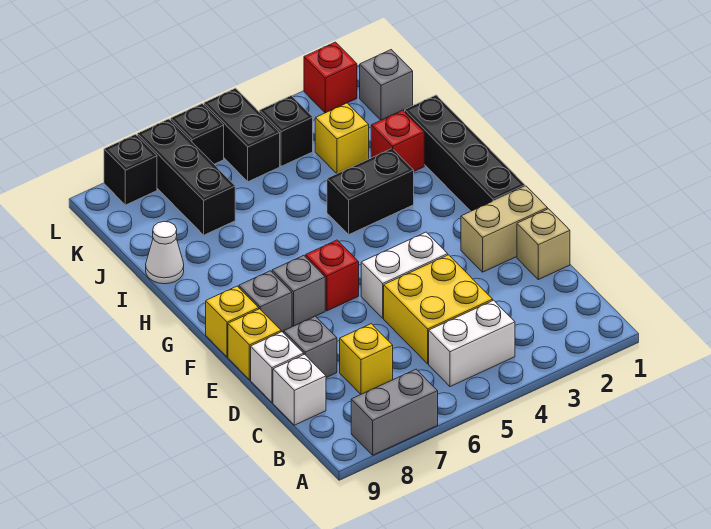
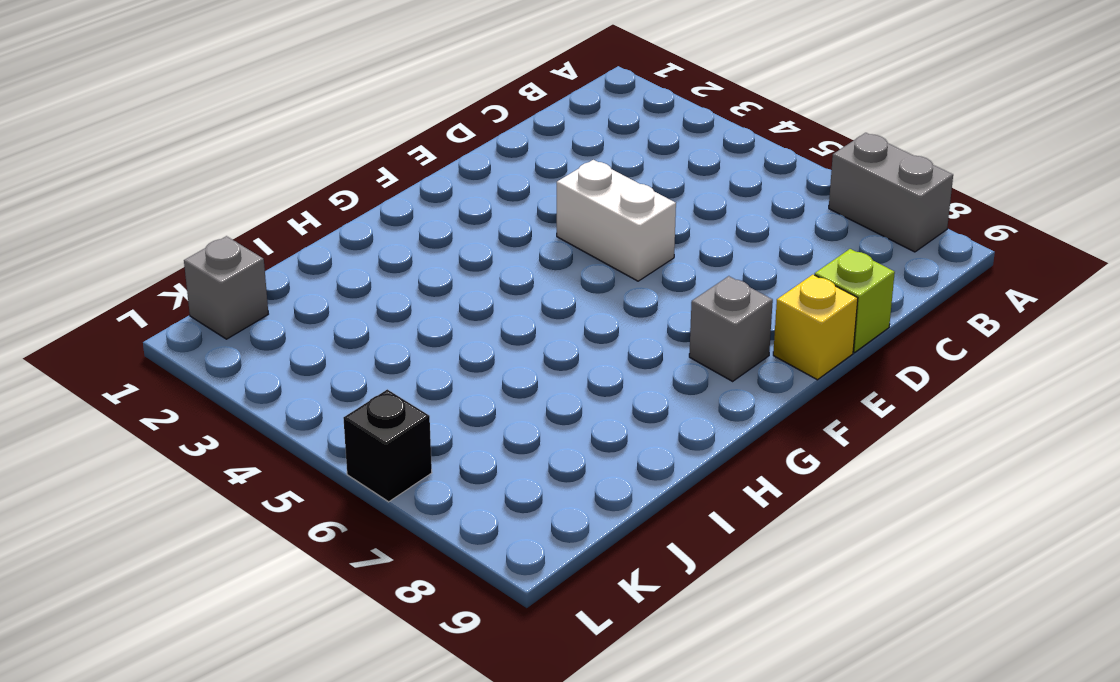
lime brick D9 level 1 -> white brick D9 level 1
none -> white brick B4:B5 level 1
none -> yellow brick C4:D5 level 1
none -> yellow brick C7 level 1

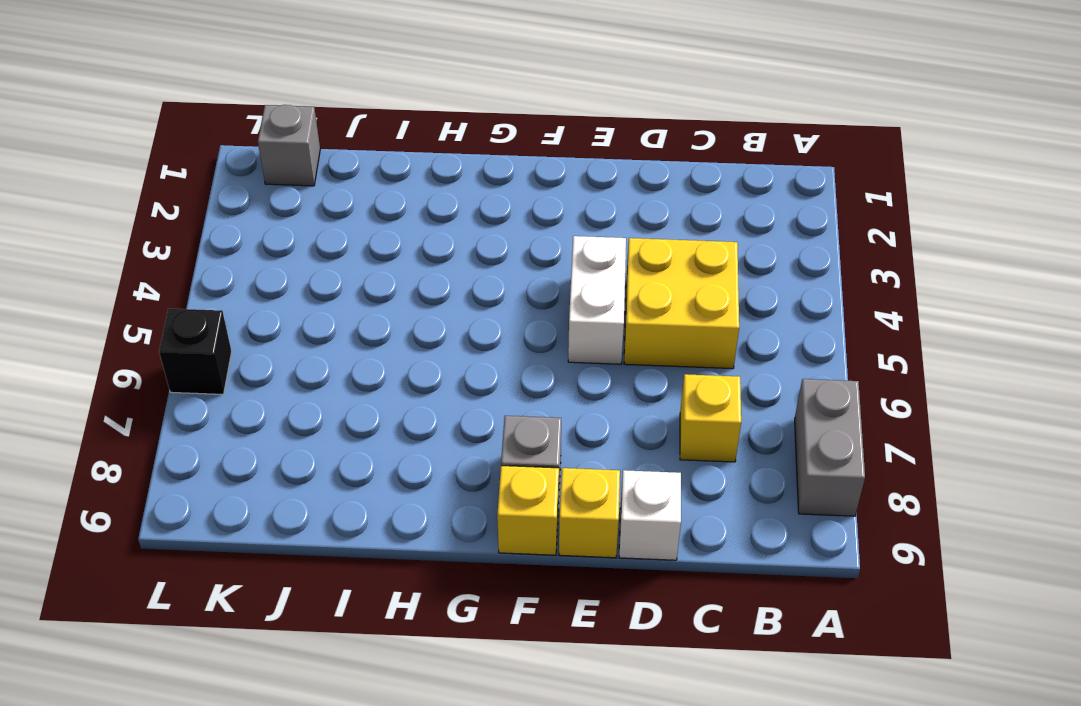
none -> white brick B4:B5 level 1
none -> white brick C9 level 1
none -> tan brick D1 level 1

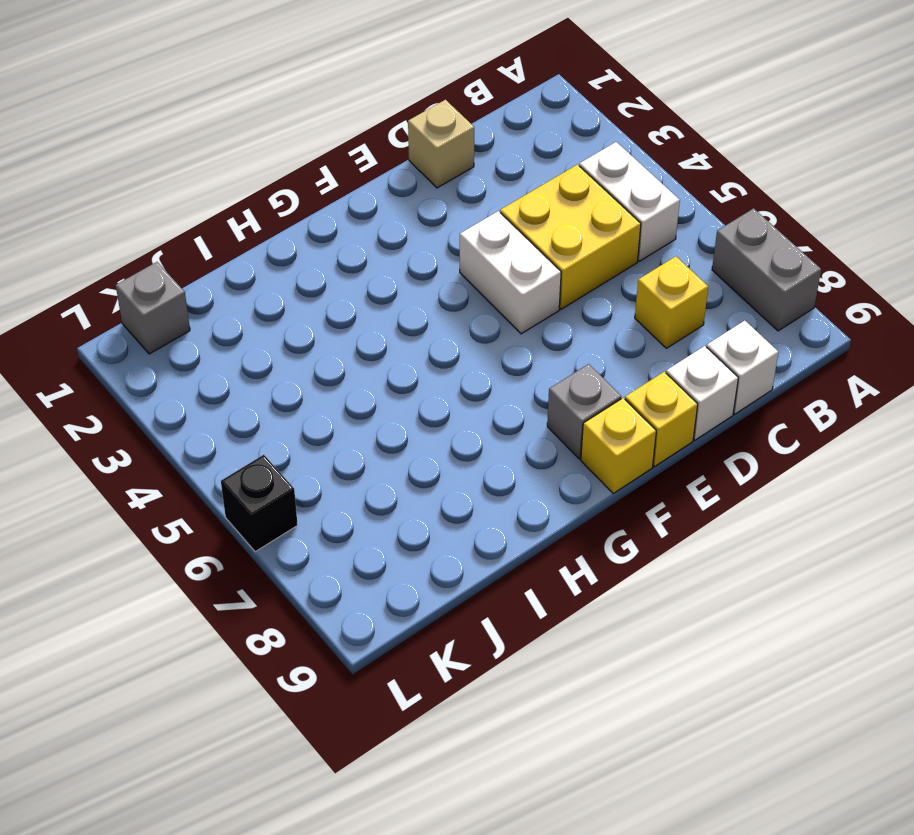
none -> grey brick D8 level 1
none -> tan brick E1:E2 level 1
none -> black brick F1:I1 level 1

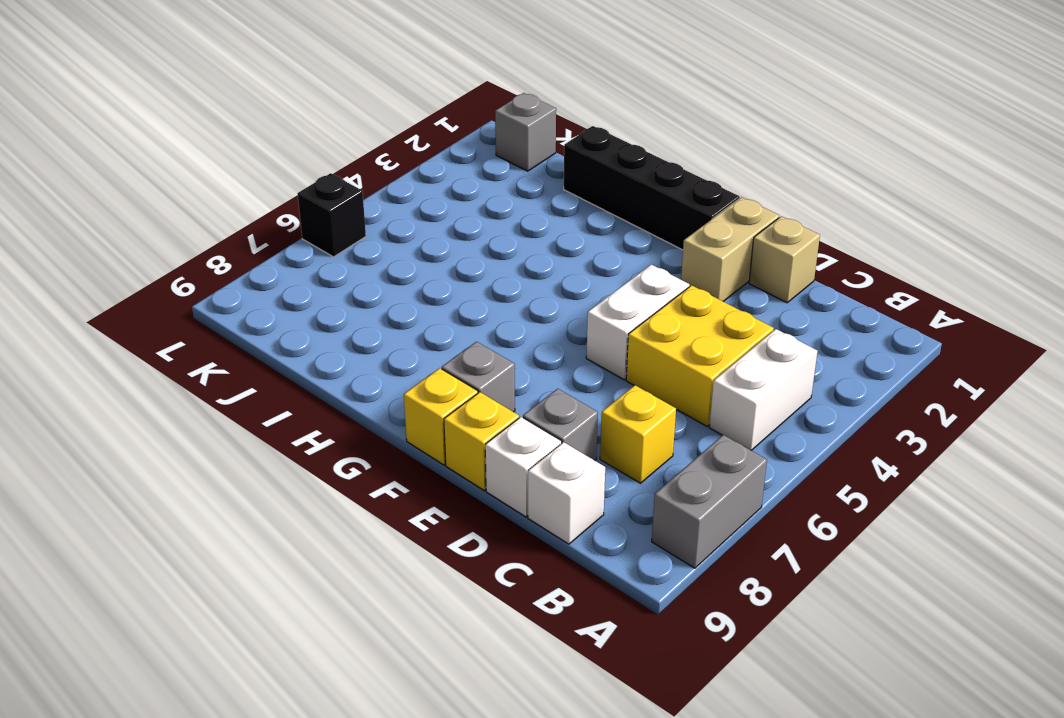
none -> red brick F6 level 1
none -> grey brick F7 level 1
none -> black brick H3:H4 level 1

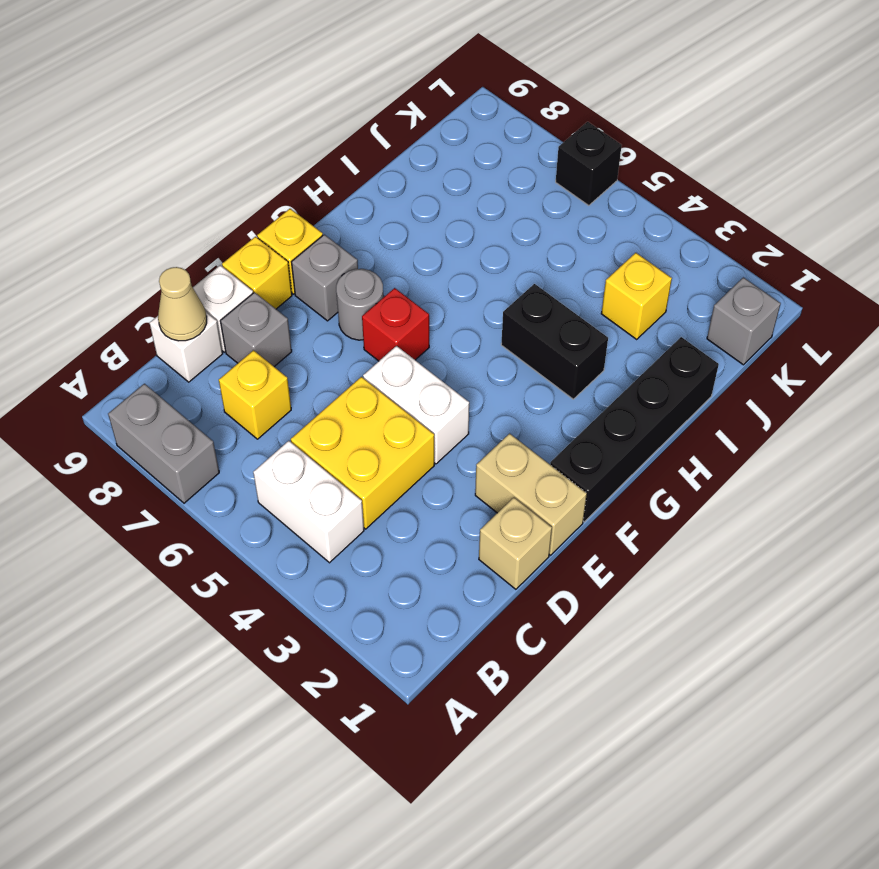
tan cone C9 level 2 -> none
grey round brick F7 level 1 -> grey brick F7 level 1
none -> red brick I2 level 1
none -> white cone I9 level 1
none -> black brick J7:L7 level 1

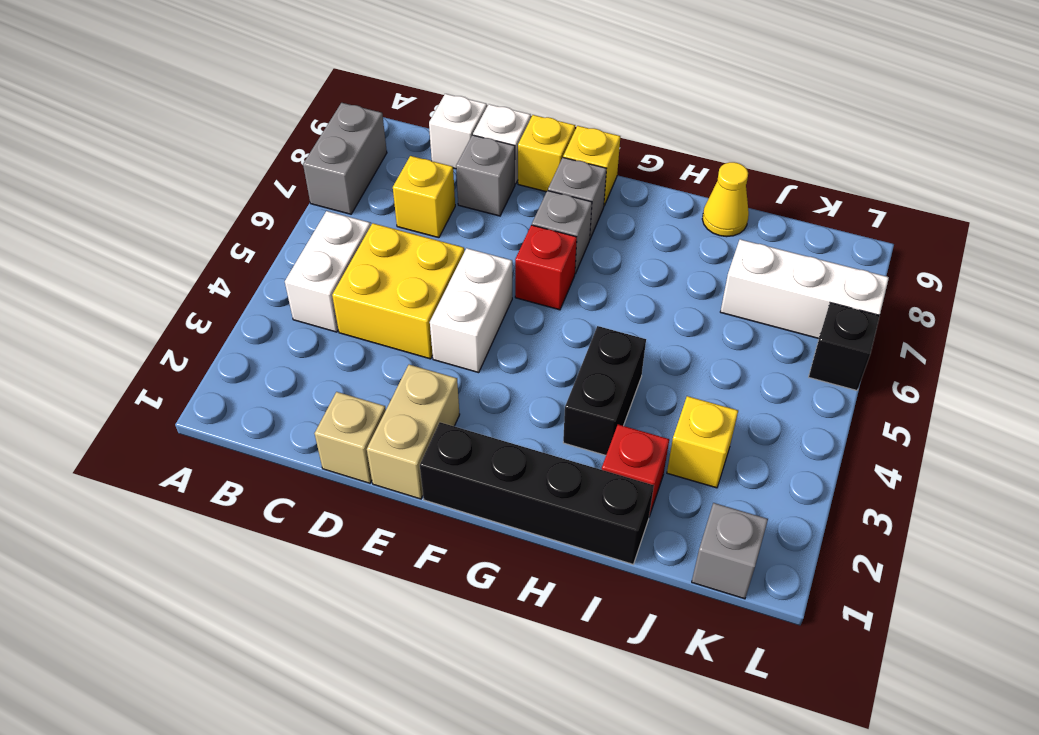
yellow cone I9 level 1 -> white cone I9 level 1
white brick J7:L7 level 1 -> black brick J7:L7 level 1
none -> black brick K4 level 1
none -> black brick K5:L5 level 1
none -> red brick L2 level 1

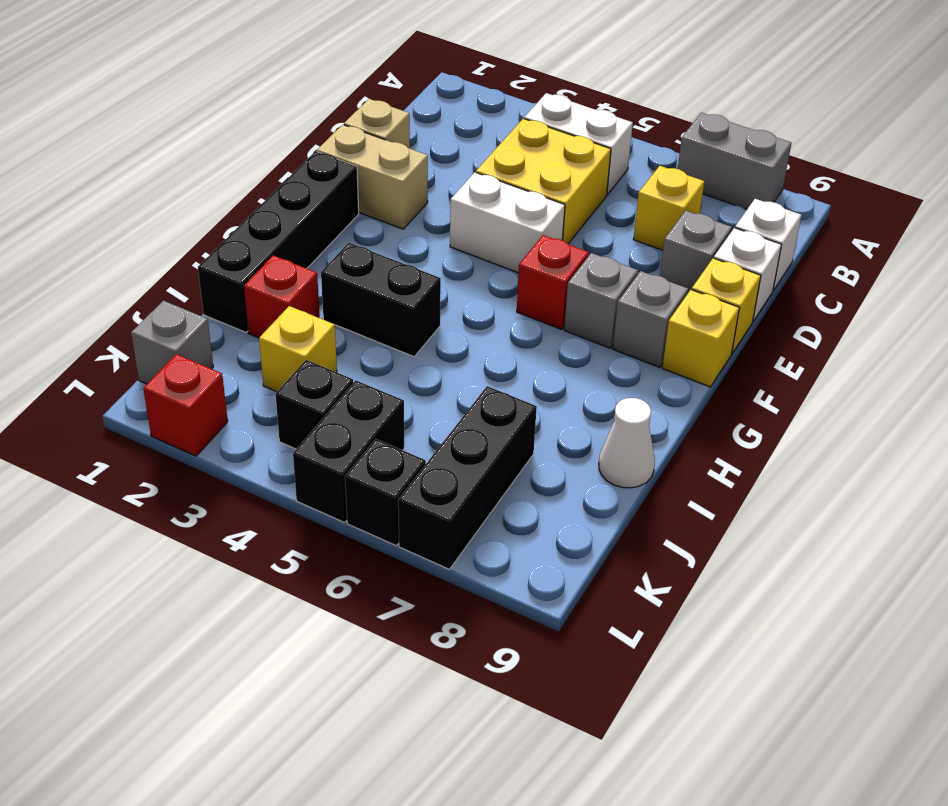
none -> black brick L8 level 1

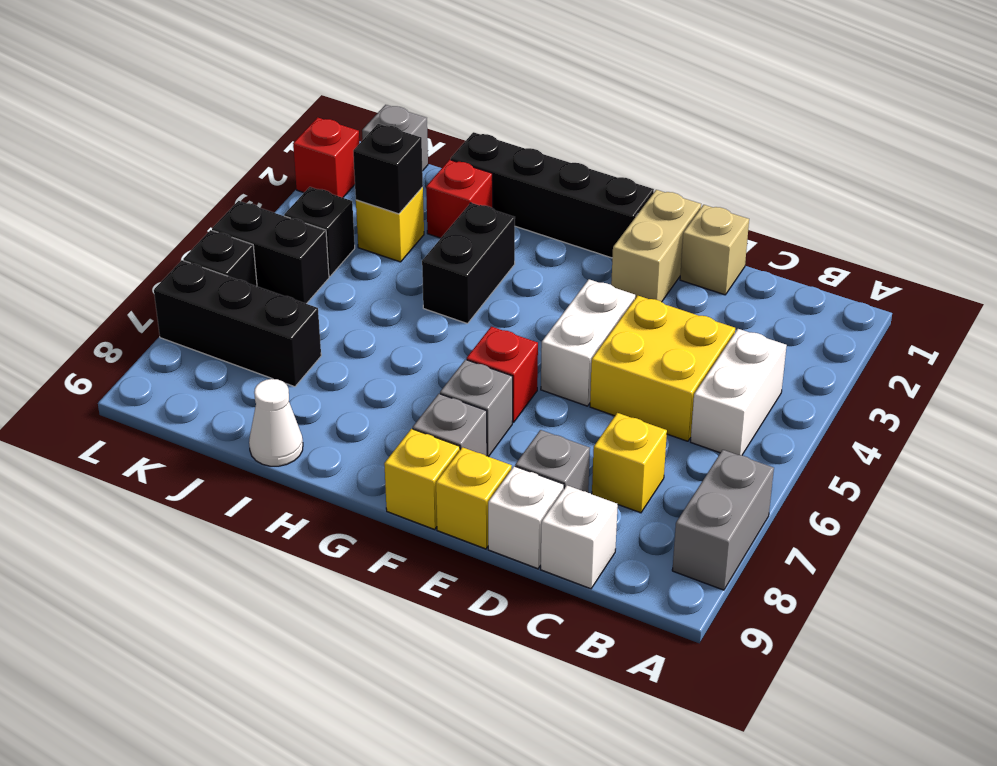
black brick J3 level 2 -> black brick L8 level 1

